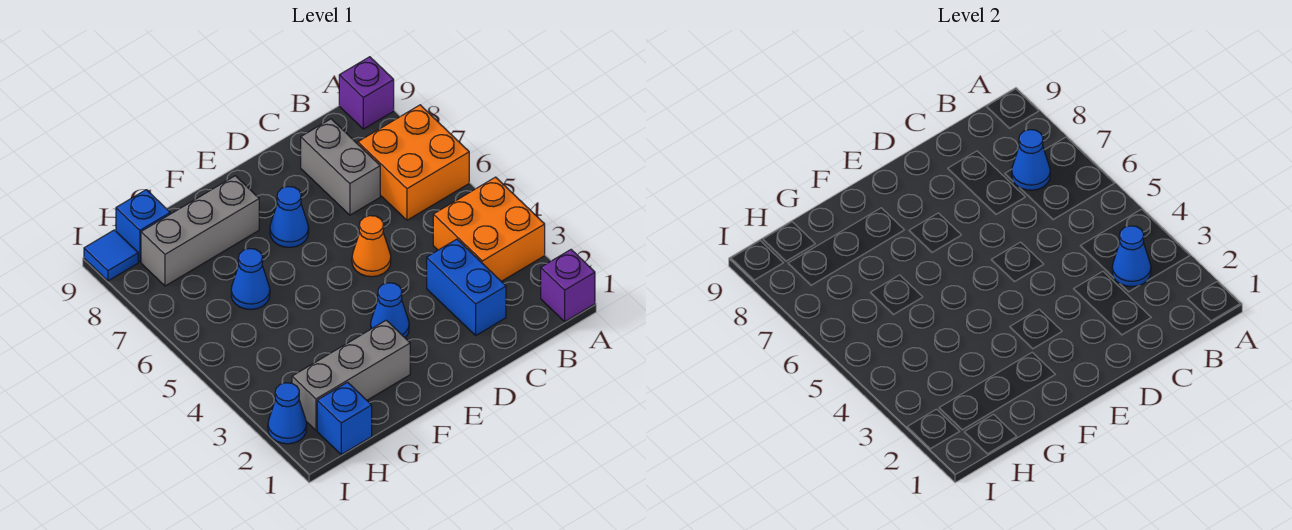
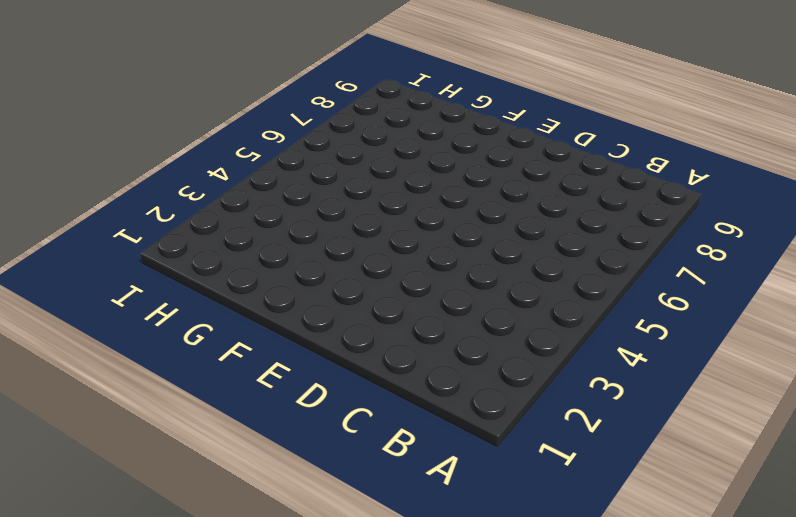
none -> purple brick A1 level 1
none -> orange brick A3:B4 level 1
none -> orange brick A6:B7 level 1

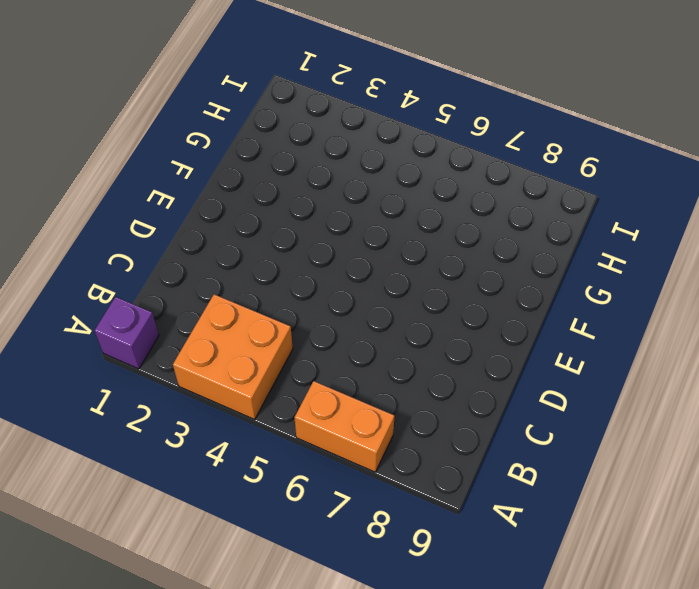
orange brick A6:A7 level 1 -> orange brick A6:B7 level 1
none -> purple brick A9 level 1
none -> blue brick C2:C3 level 1
none -> grey brick C7:C8 level 1

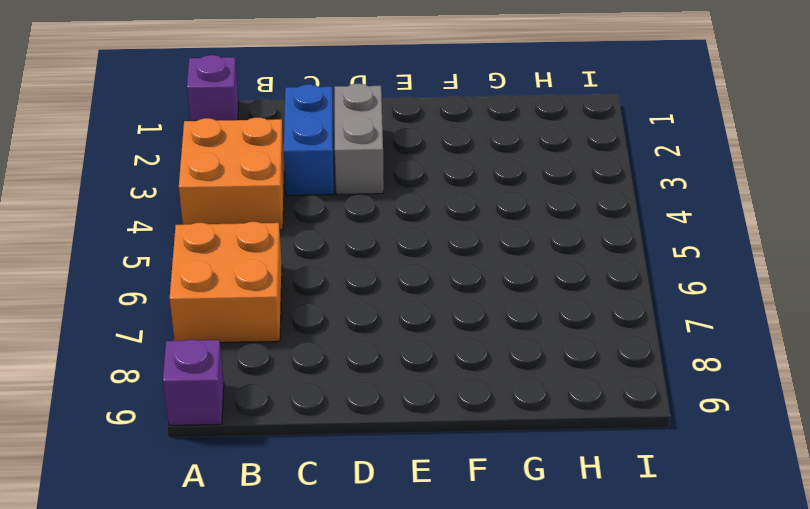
grey brick D2:D3 level 1 -> grey brick C7:C8 level 1
none -> orange cone D5 level 1
none -> blue cone E3 level 1
none -> blue cone E7 level 1

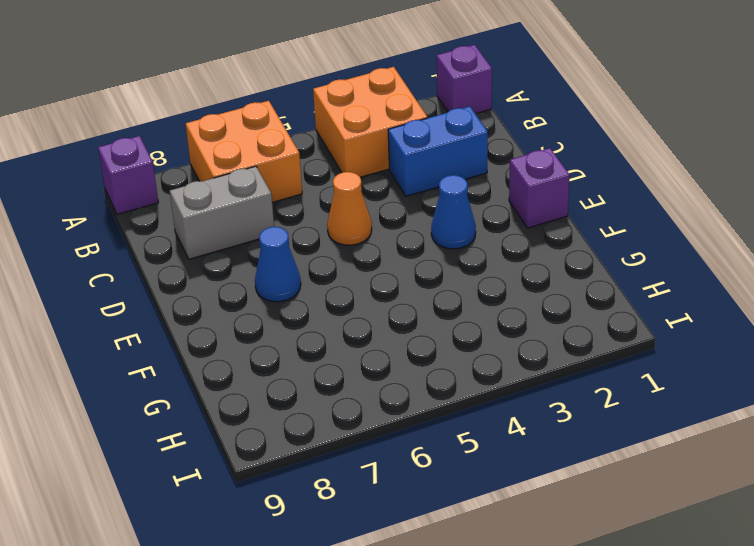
purple brick E1 level 1 -> none
none -> grey brick F2:H2 level 1
none -> grey brick F8:H8 level 1
none -> blue cone G6 level 1

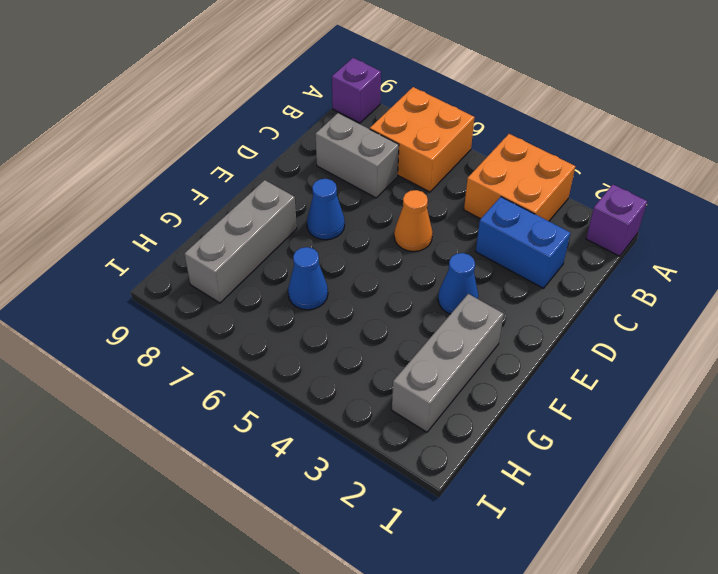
none -> blue brick H1 level 1
none -> blue brick H9 level 1
none -> blue cone I2 level 1

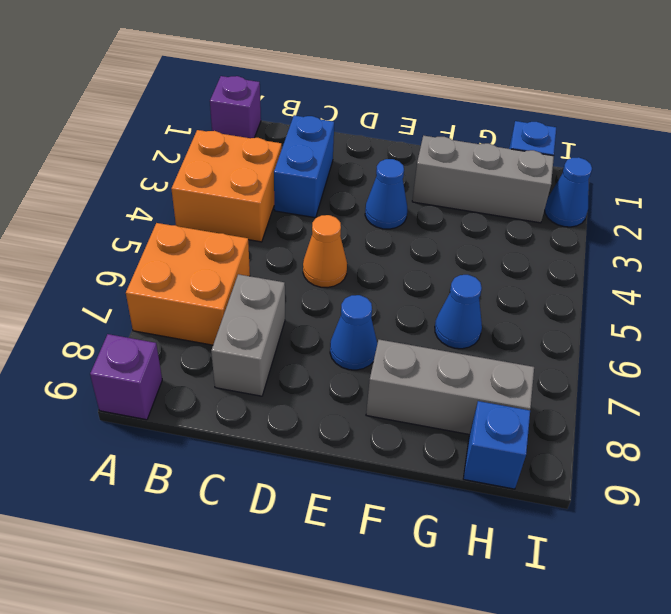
none -> blue tile I9 level 1
none -> blue cone B3 level 2
none -> blue cone B7 level 2

